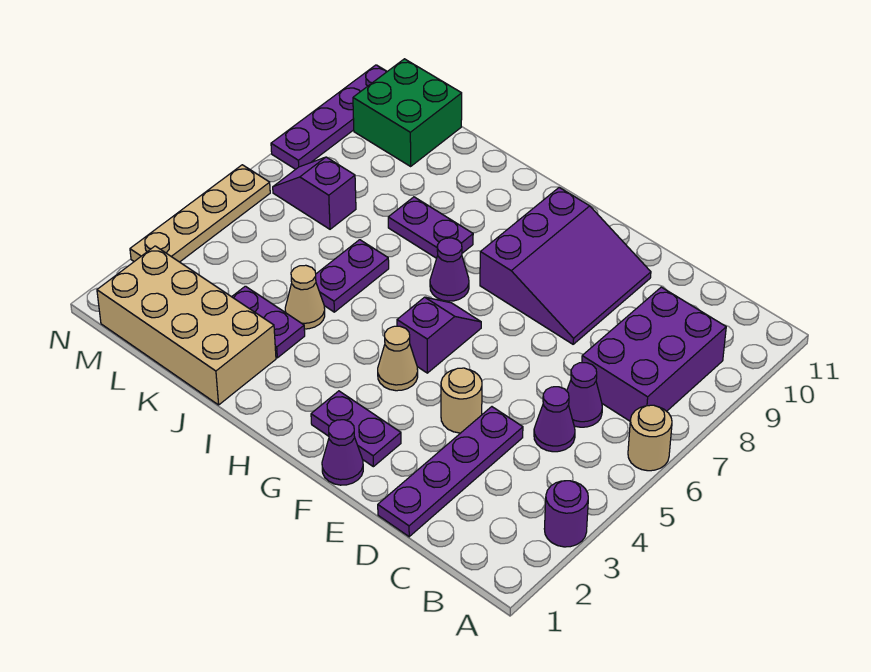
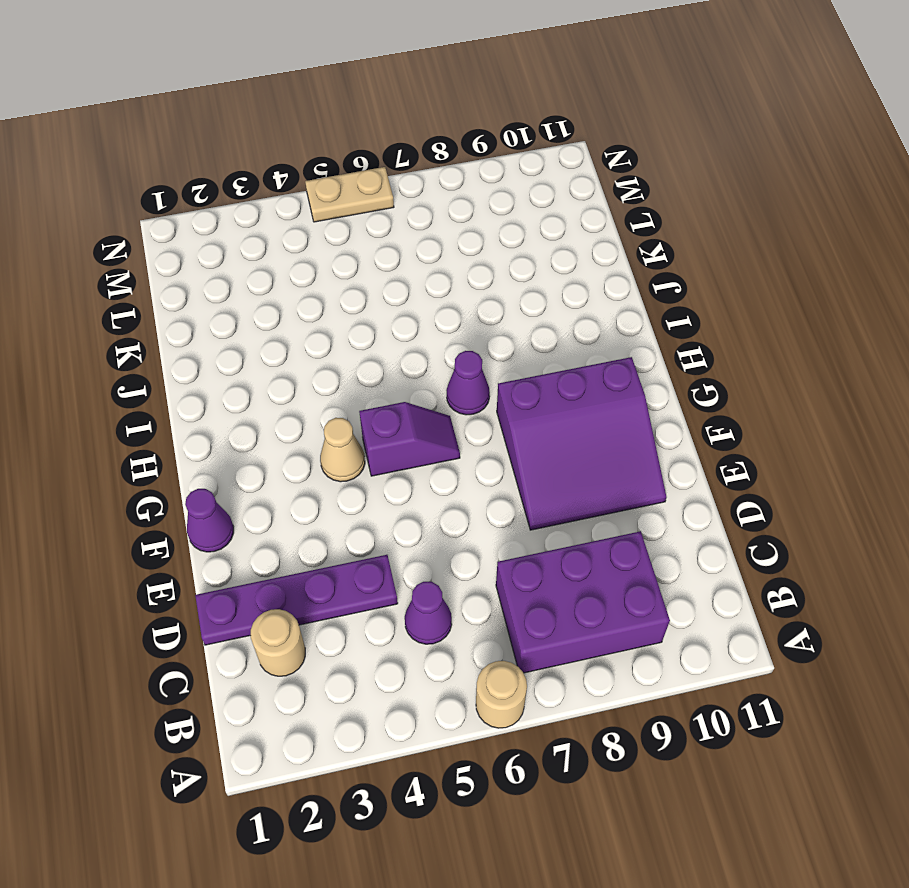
tan round brick C2 level 1 -> tan round brick E4 level 1
tan plate N5:N6 level 1 -> tan plate N3:N6 level 1
none -> purple round brick A3 level 1
none -> purple cone C6 level 1
none -> purple plate F2:G2 level 1

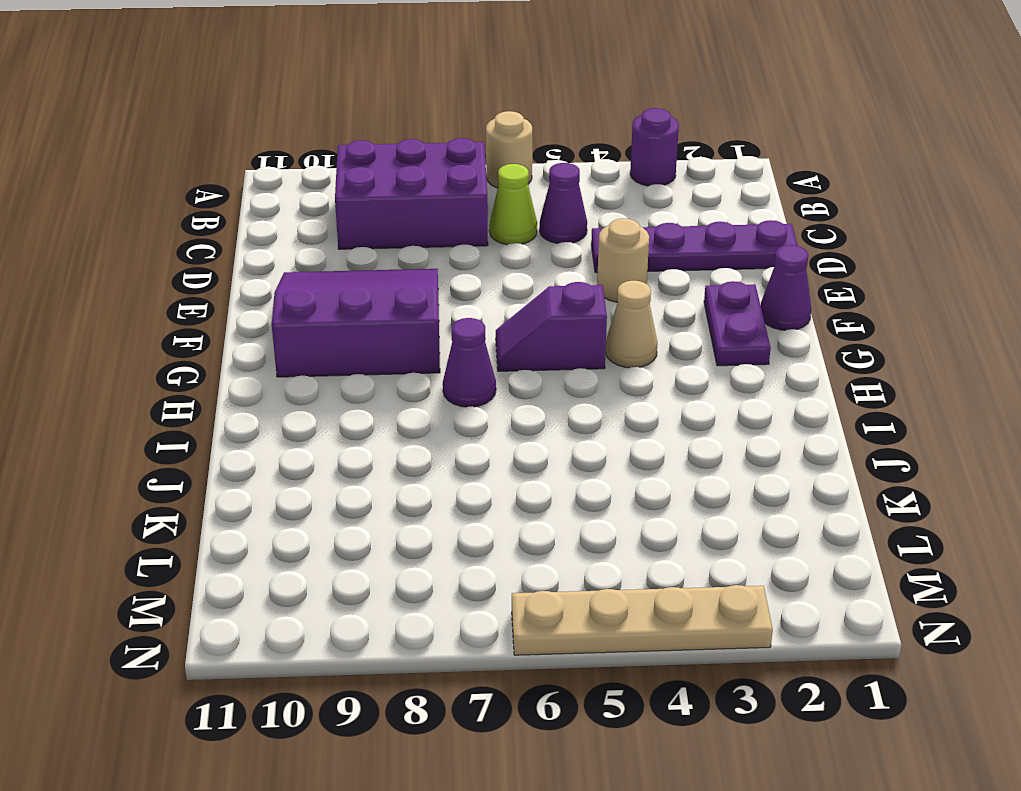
lime cone C6 level 1 -> purple cone C6 level 1
none -> purple plate I8:J8 level 1
none -> tan brick J1:M2 level 1
none -> purple plate J3:K3 level 1

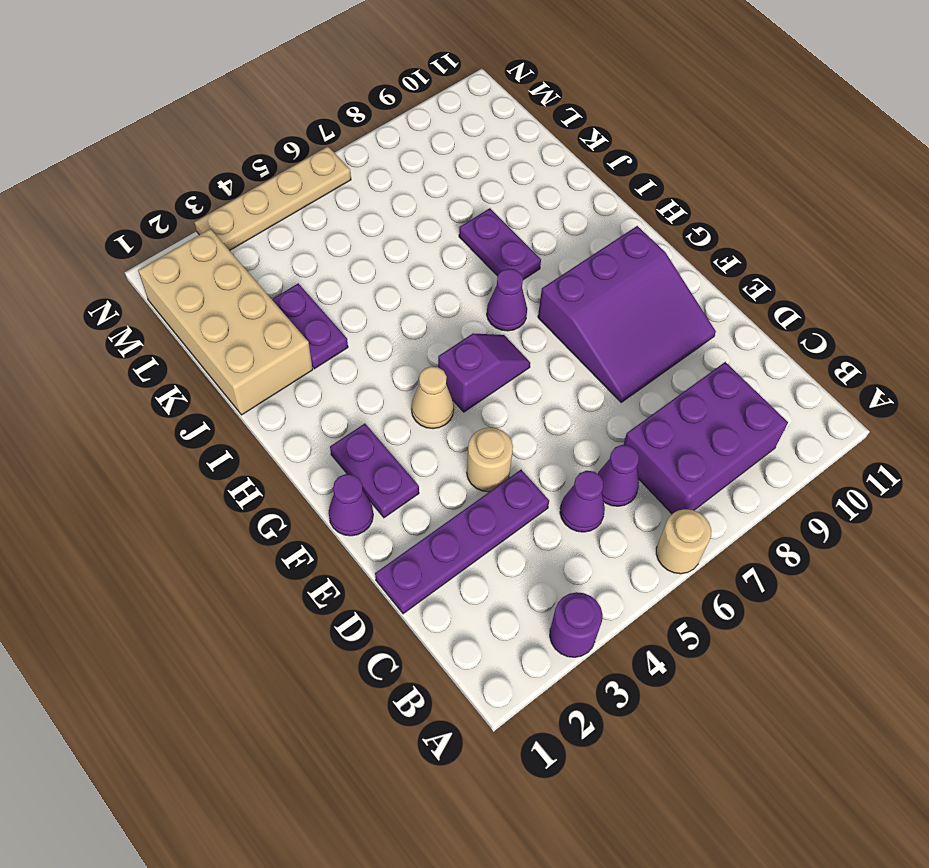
none -> tan cone J4 level 1
none -> purple plate J5:J6 level 1
none -> purple slope L7:M7 level 1 top L

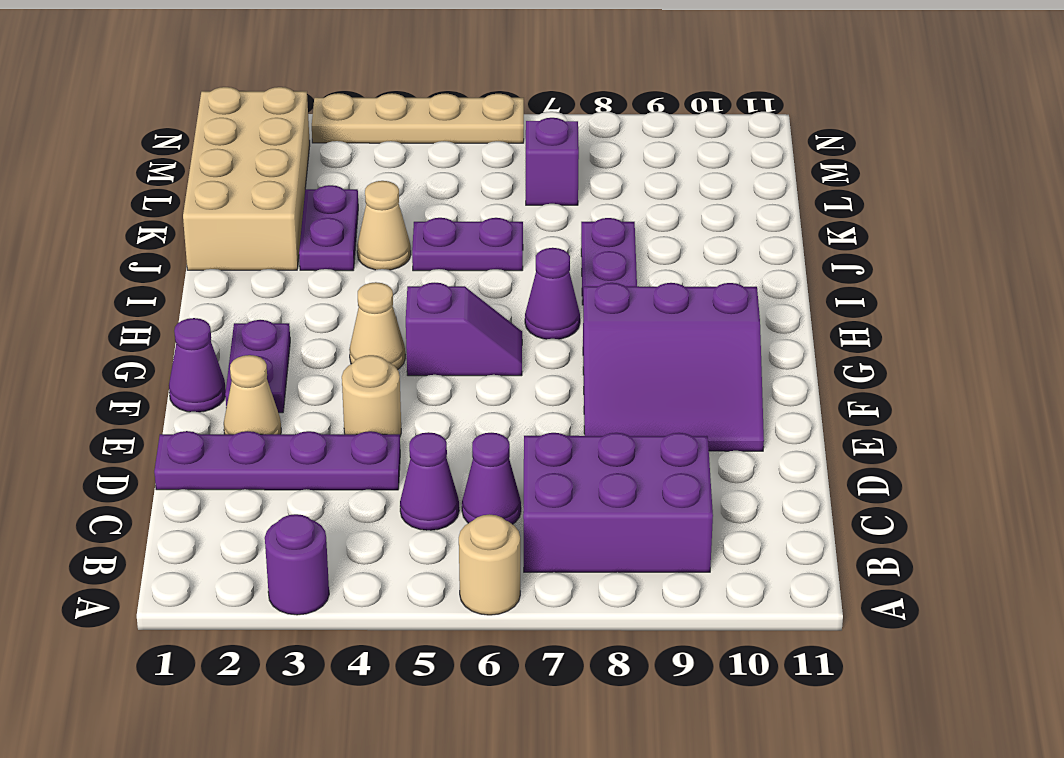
tan cone E2 level 1 -> none
none -> green brick L10:M11 level 1
none -> purple plate N8:N11 level 1

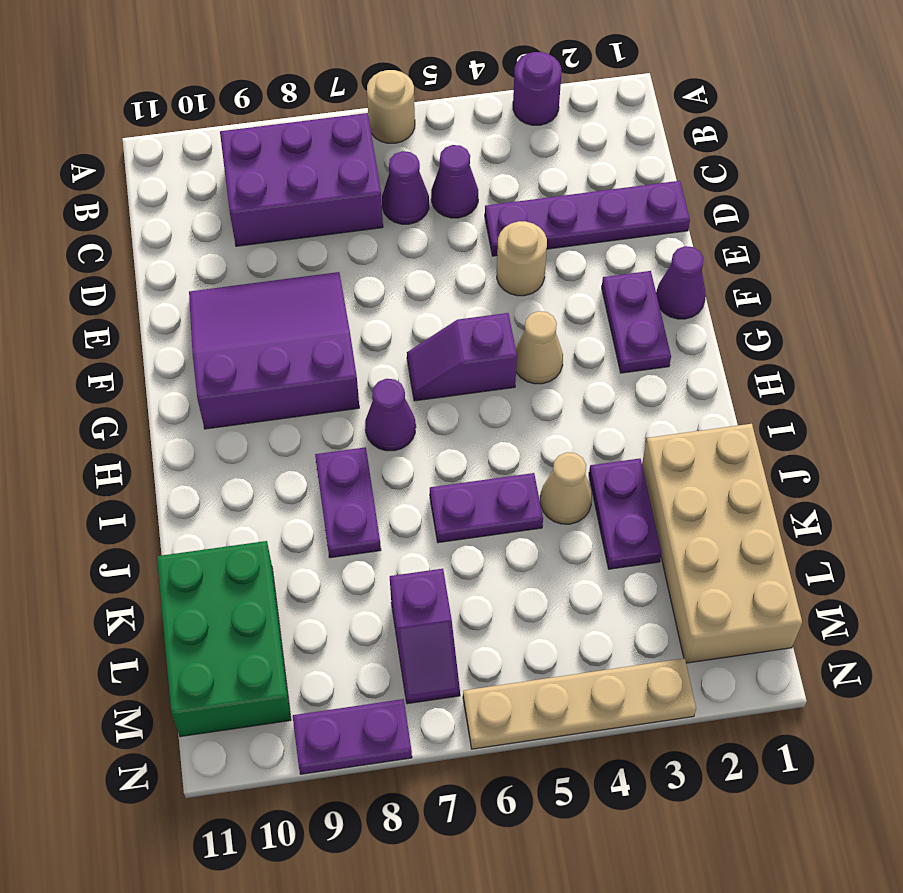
green brick K10:M11 level 1 -> green brick L10:M11 level 1
purple plate N8:N9 level 1 -> purple plate N8:N11 level 1

